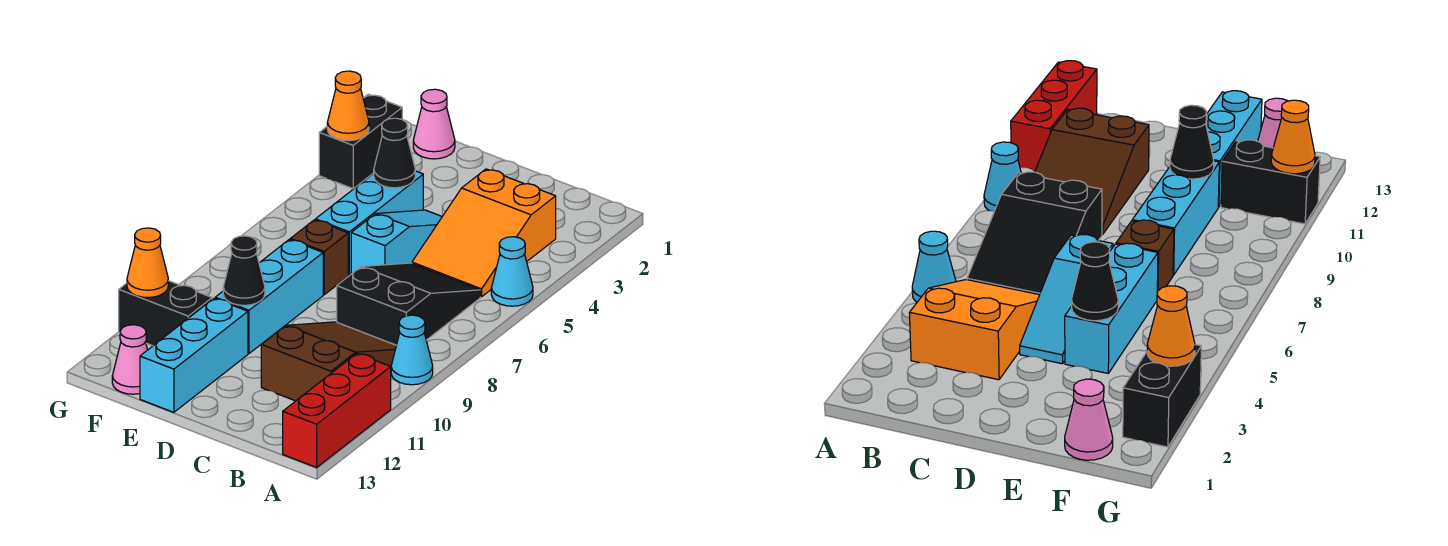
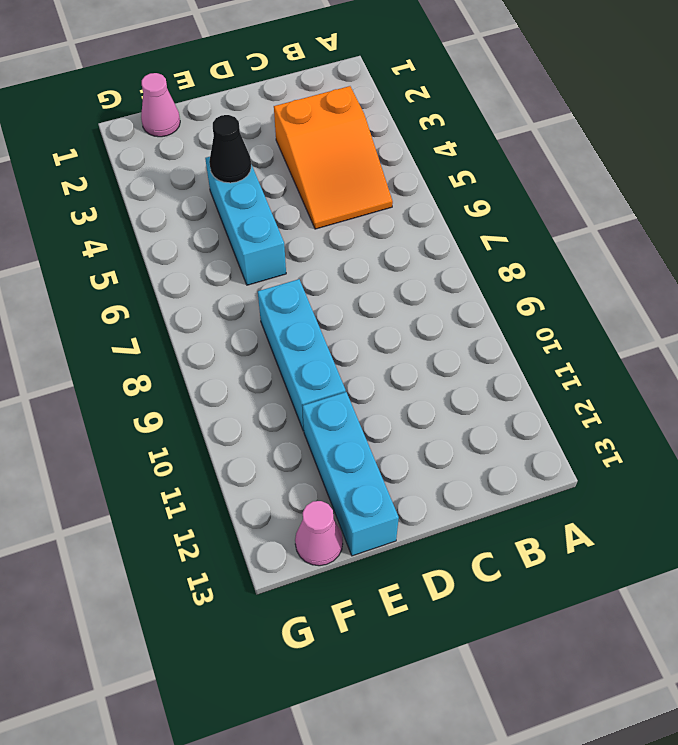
none -> cyan cone A5 level 1
none -> cyan cone A9 level 1
none -> red brick A11:A13 level 1

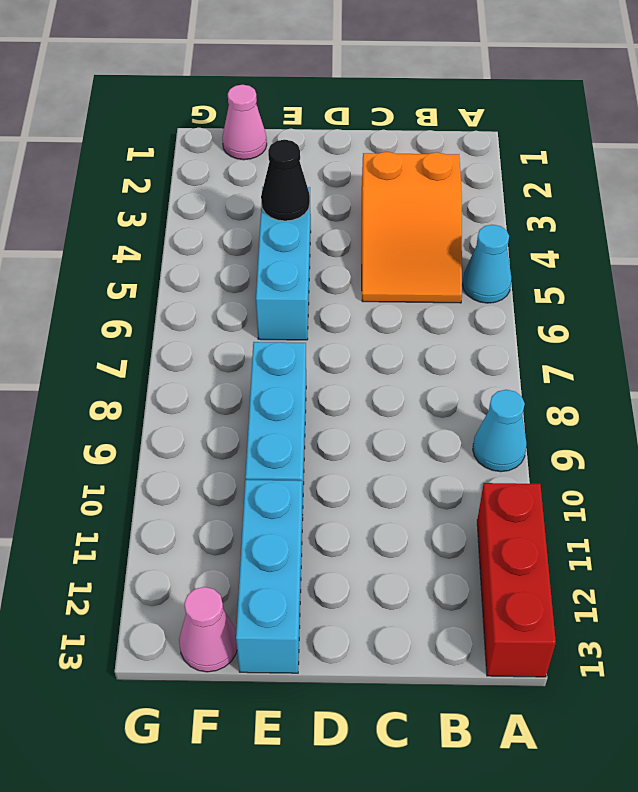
none -> black slope B6:C8 level 1 top 8
none -> brown slope B9:C11 level 1 top 11
none -> cyan slope D4:D6 level 1 top 6

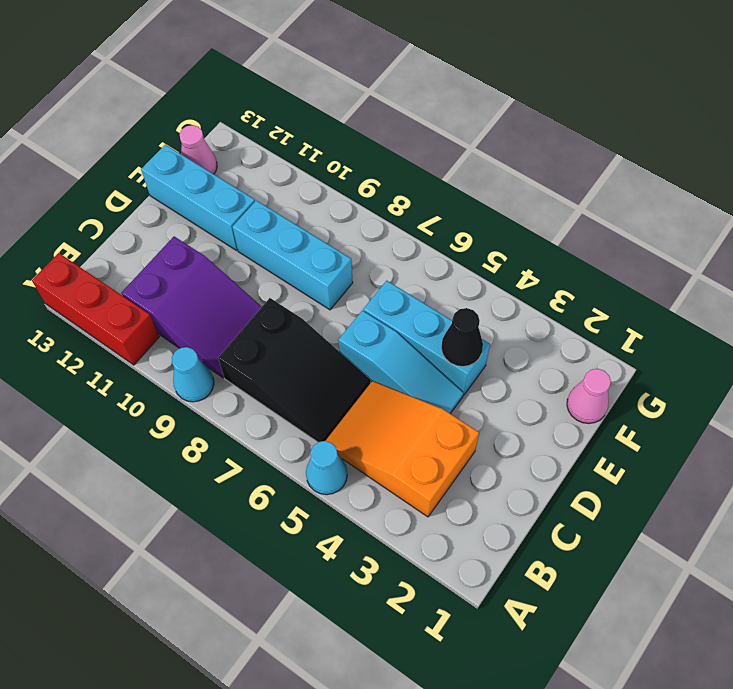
purple slope B9:C11 level 1 top 11 -> brown slope B9:C11 level 1 top 11
none -> brown brick E7 level 1
none -> black brick F11:G11 level 1
none -> black brick G2:G3 level 1

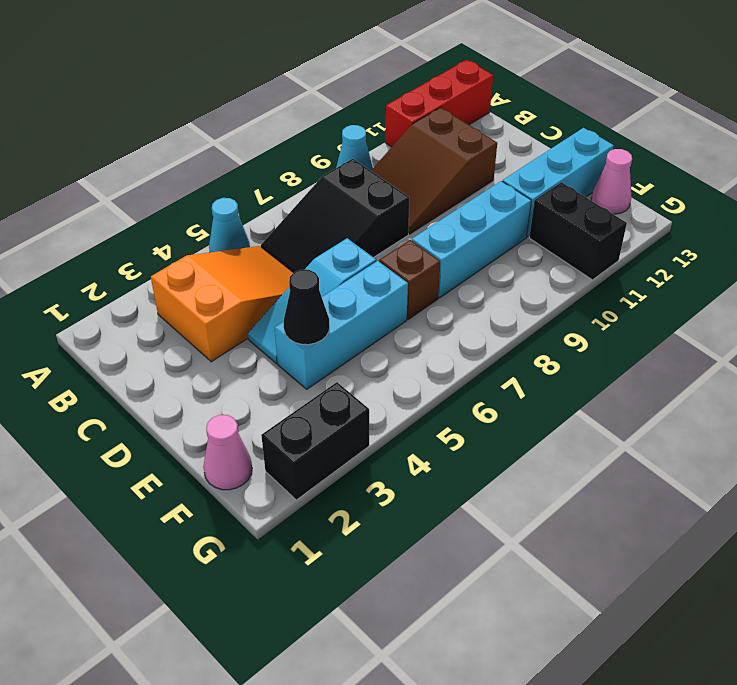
none -> black cone E10 level 2
none -> orange cone G3 level 2
none -> orange cone G11 level 2

